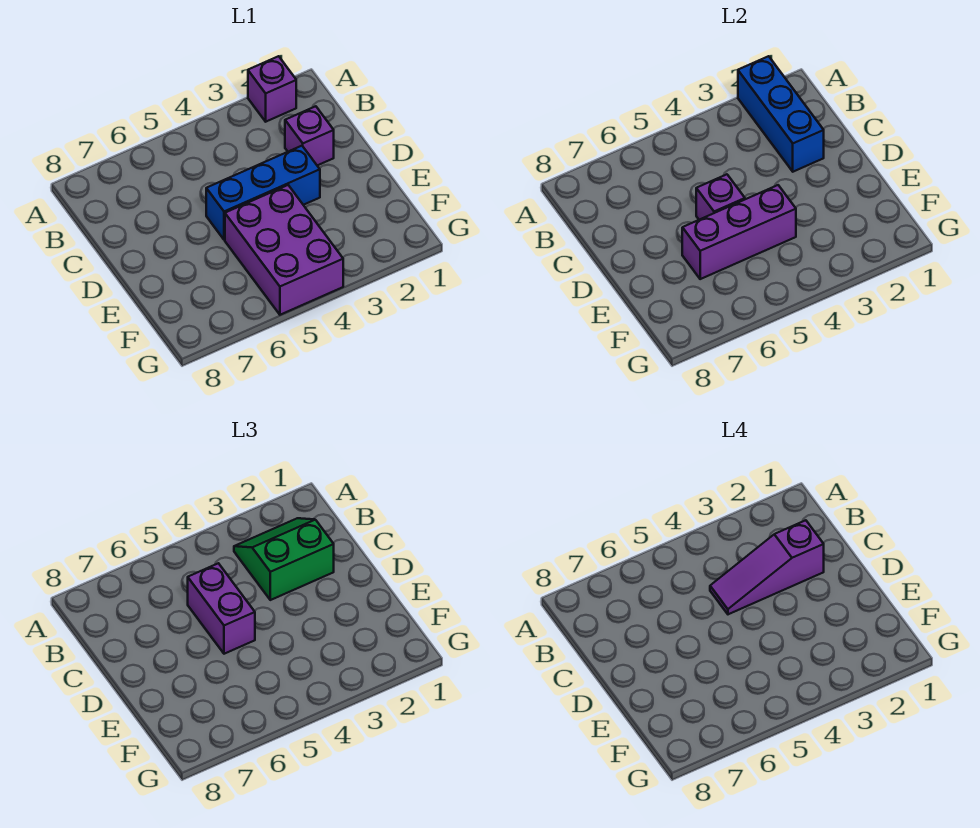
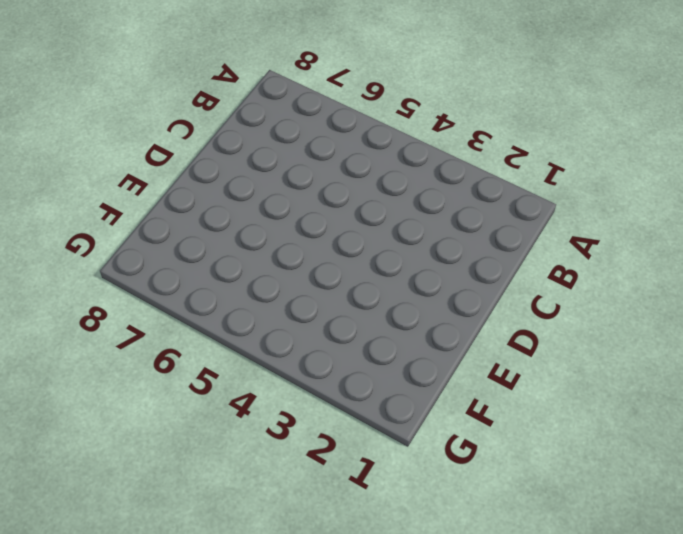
none -> purple brick A2 level 1
none -> purple brick C2 level 1

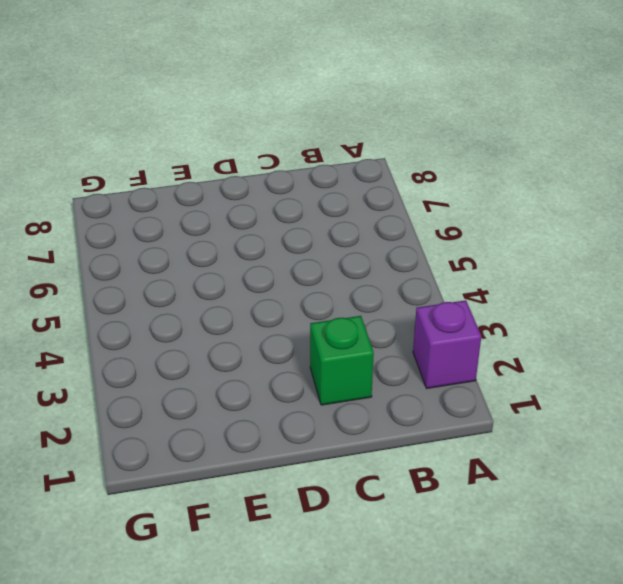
green brick C2 level 1 -> purple brick C2 level 1
none -> blue brick D3:D5 level 1
none -> purple brick E4:G5 level 1

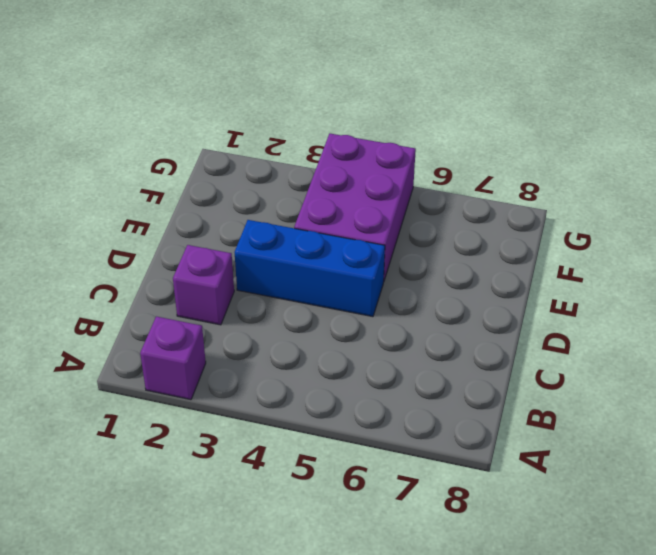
none -> blue brick A2:C2 level 2
none -> purple brick D5 level 2

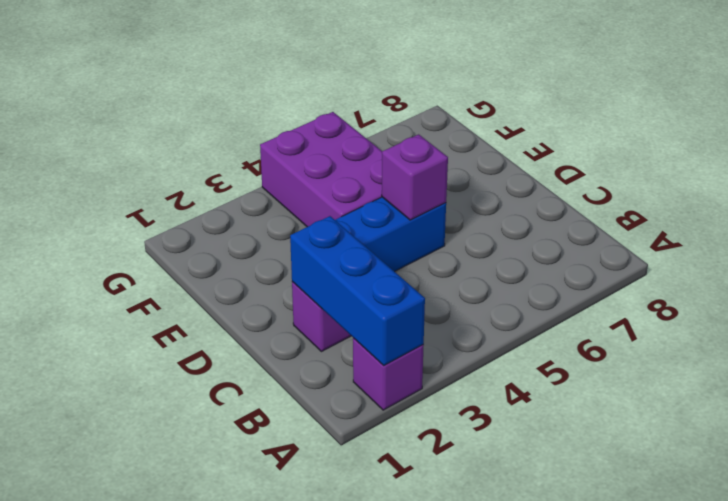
none -> purple brick E4:E6 level 2
none -> green slope B2:C3 level 3 top C

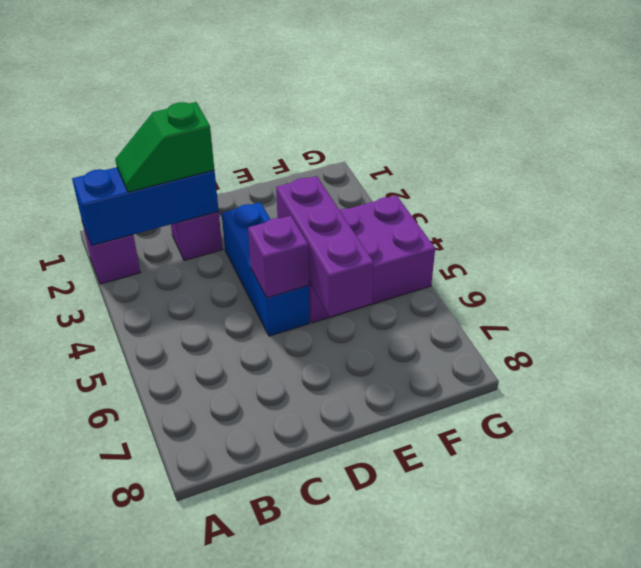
green slope B2:C2 level 3 top C -> green slope B2:C3 level 3 top C
none -> purple brick C5:D5 level 3
none -> purple slope C2:C4 level 4 top 2

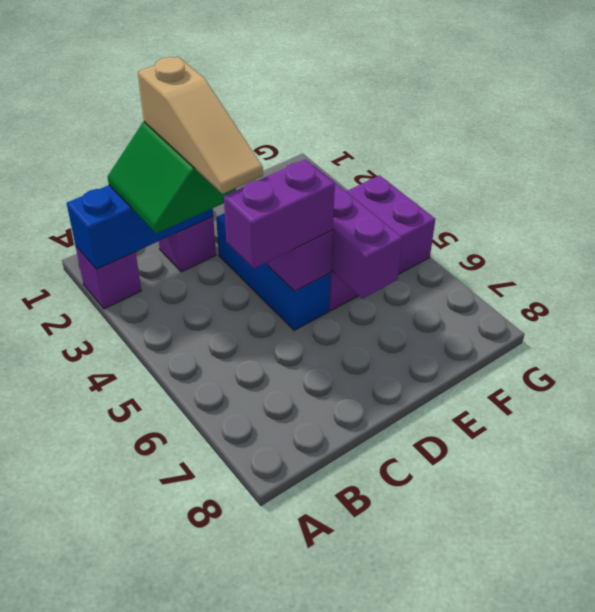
tan slope C2:C4 level 4 top 2 -> purple slope C2:C4 level 4 top 2

